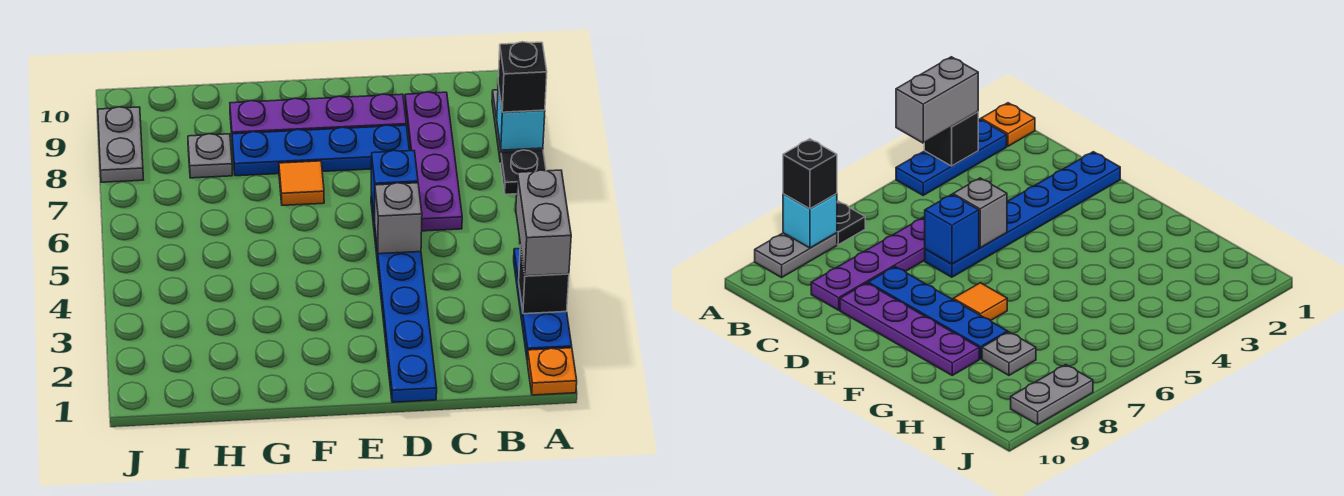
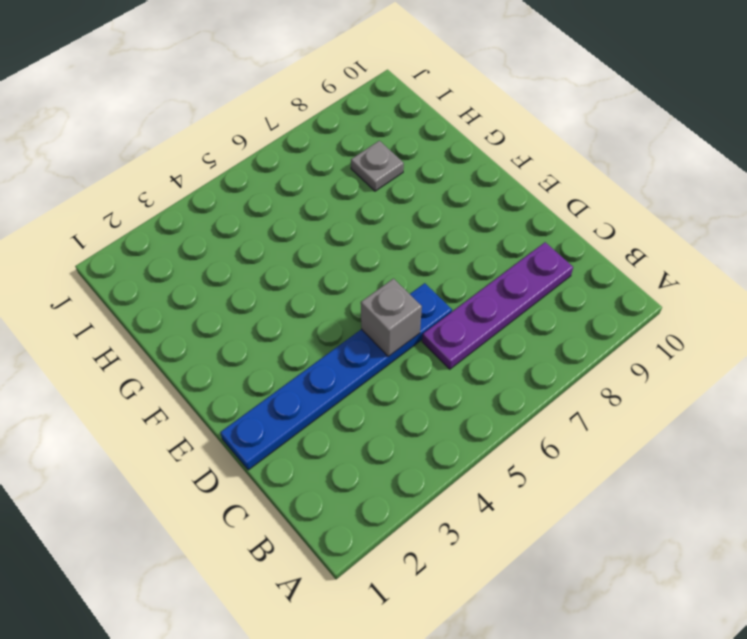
none -> orange plate A1 level 1
none -> blue plate A2:A4 level 1
none -> black plate A7 level 1

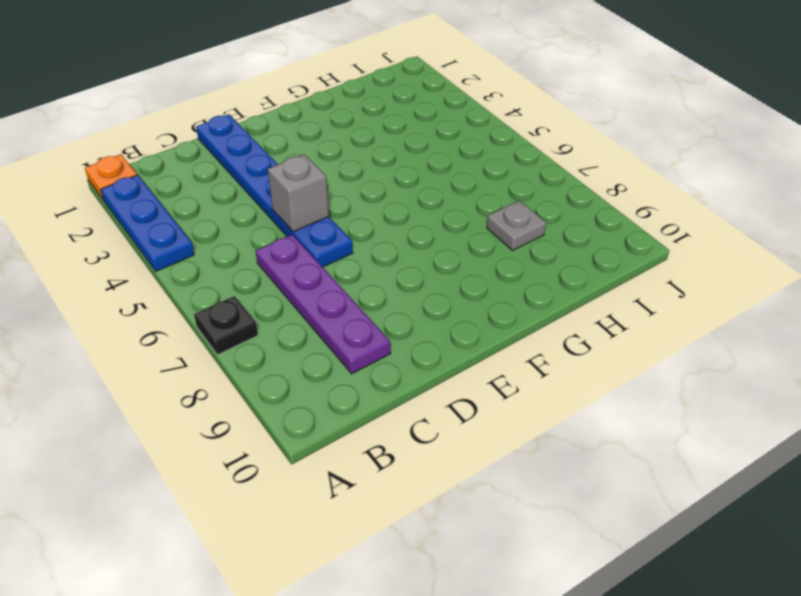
none -> grey plate A8:A9 level 1
none -> blue plate D8:G8 level 1
none -> purple plate D9:G9 level 1

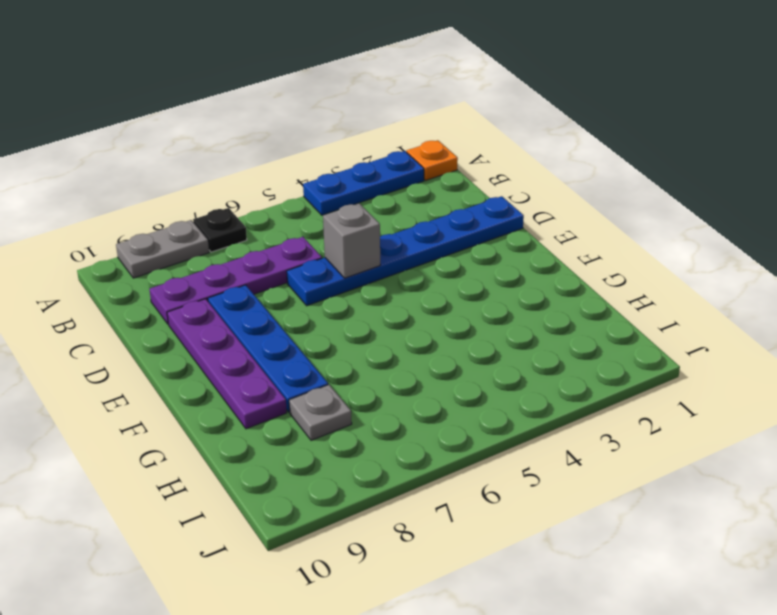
none -> orange tile F7 level 1
none -> grey plate J8:J9 level 1
none -> black brick A3 level 2

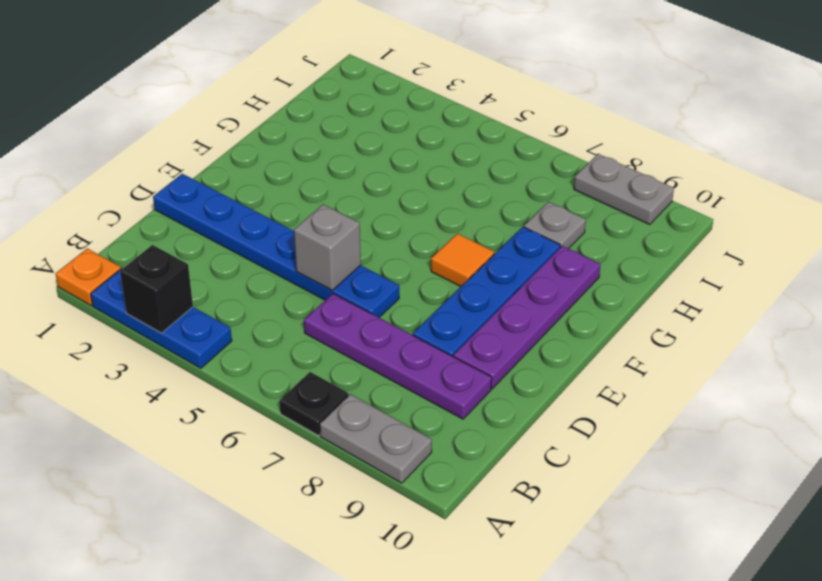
none -> cyan brick A8 level 2
none -> blue brick D6 level 2
none -> grey brick A3:A4 level 3

